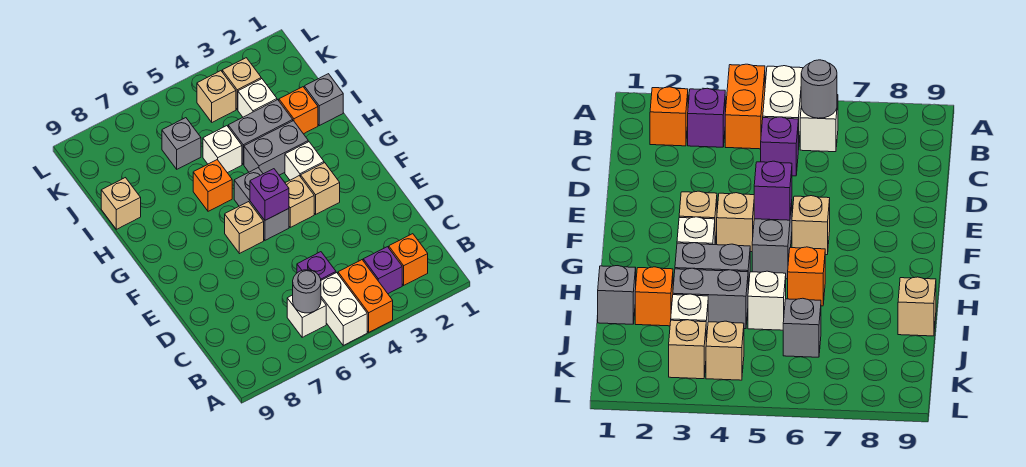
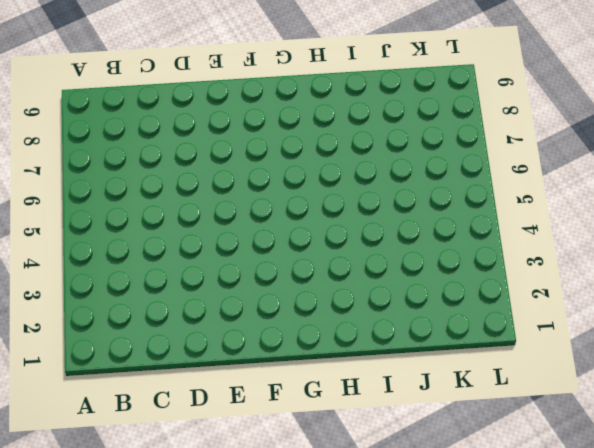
none -> orange brick A4:B4 level 1
none -> white brick A5:B5 level 1
none -> orange brick B2 level 1

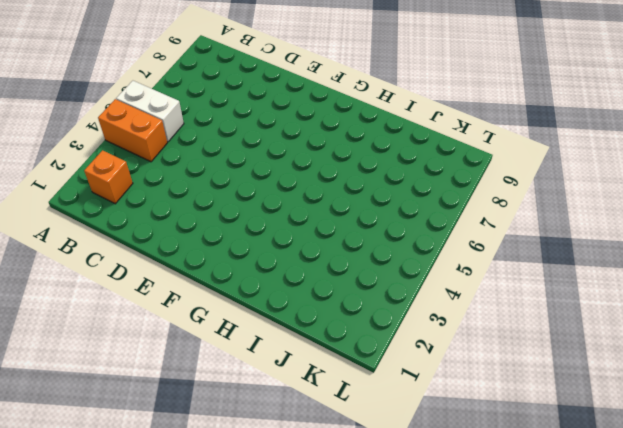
none -> purple brick B3 level 1
none -> white brick B6 level 1
none -> purple brick C5 level 1

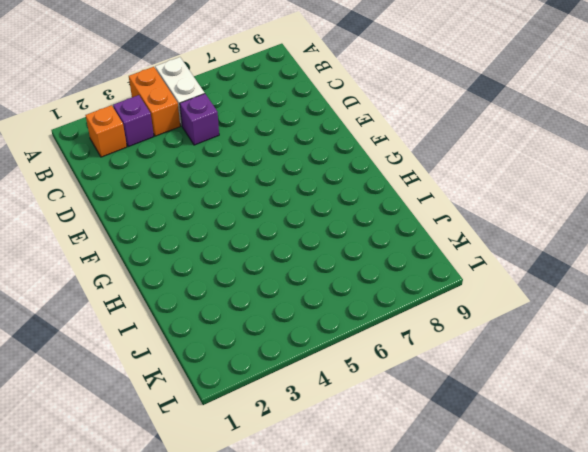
none -> white brick B6 level 1
none -> tan brick F3 level 1
none -> tan brick F4 level 1

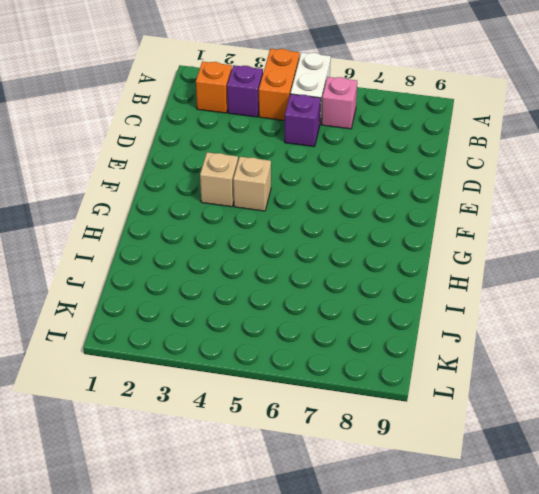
pink brick B6 level 1 -> white brick B6 level 1
none -> grey brick F5:G5 level 1
none -> tan brick F6 level 1
none -> white brick G3 level 1

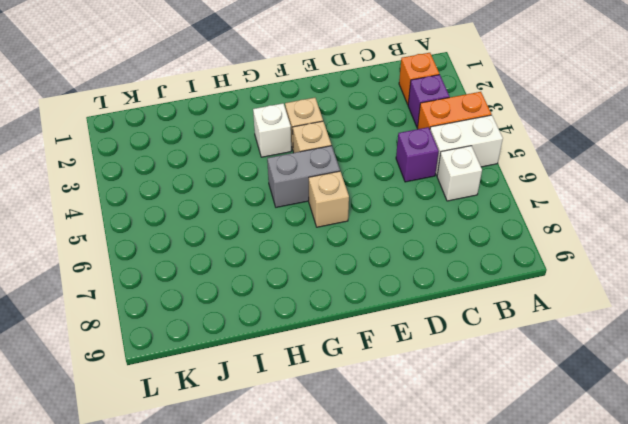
none -> grey brick H3:H4 level 1
none -> orange brick H6 level 1
none -> grey brick I1 level 1

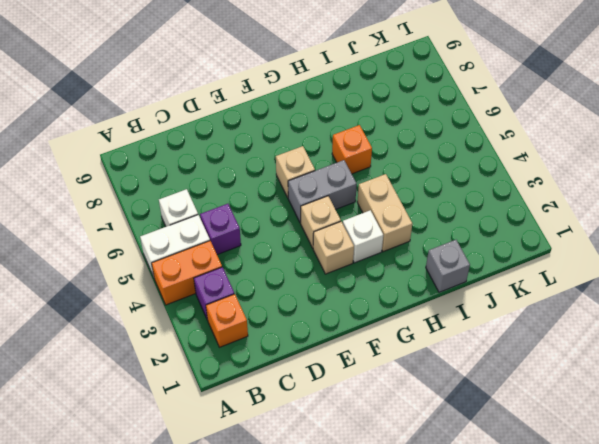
tan brick H3:H4 level 1 -> grey brick H3:H4 level 1
none -> orange brick I2 level 1
none -> grey brick I3:I4 level 1
none -> white brick I5 level 1

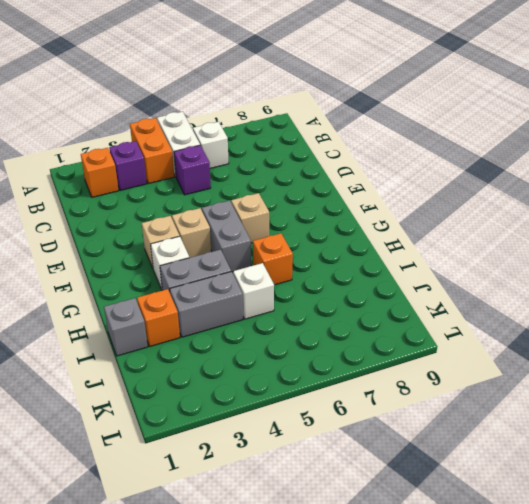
none -> tan brick I9 level 1
none -> white brick J3 level 1
none -> grey brick J6 level 1

